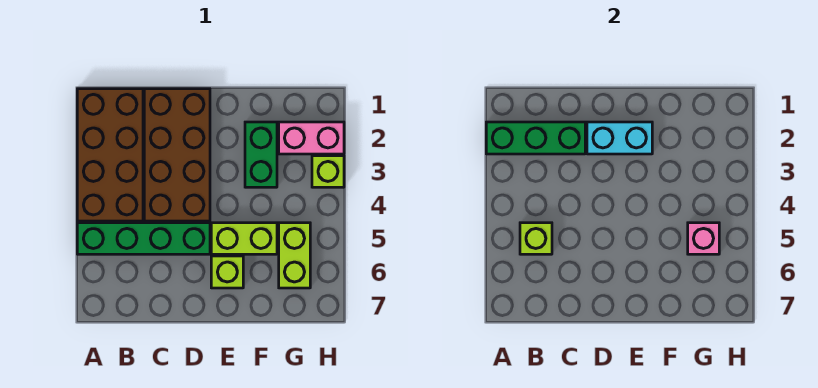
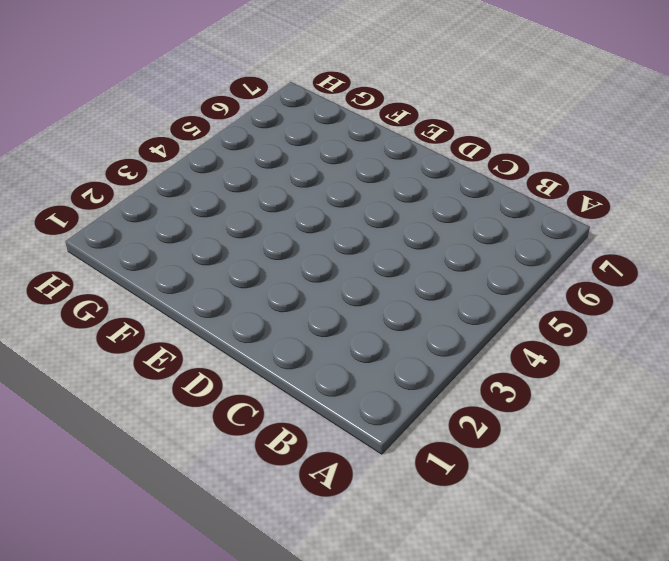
none -> brown brick A1:B4 level 1
none -> green brick A5:D5 level 1
none -> brown brick C1:D4 level 1

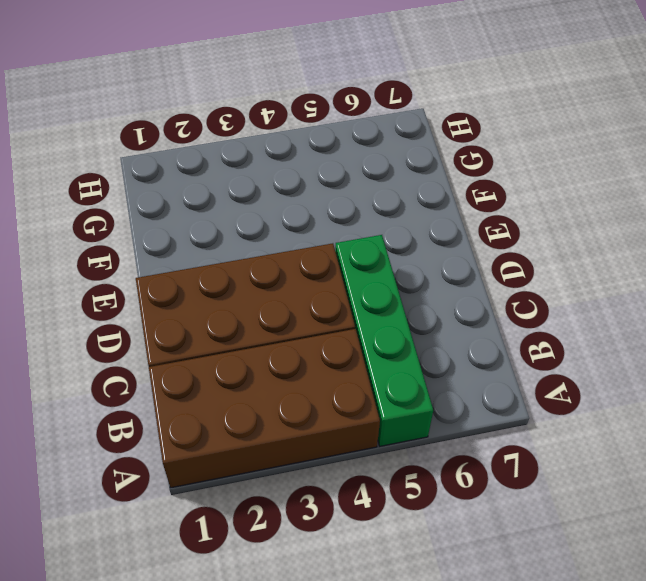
none -> lime brick E5:F5 level 1
none -> lime brick E6 level 1
none -> green brick F2:F3 level 1

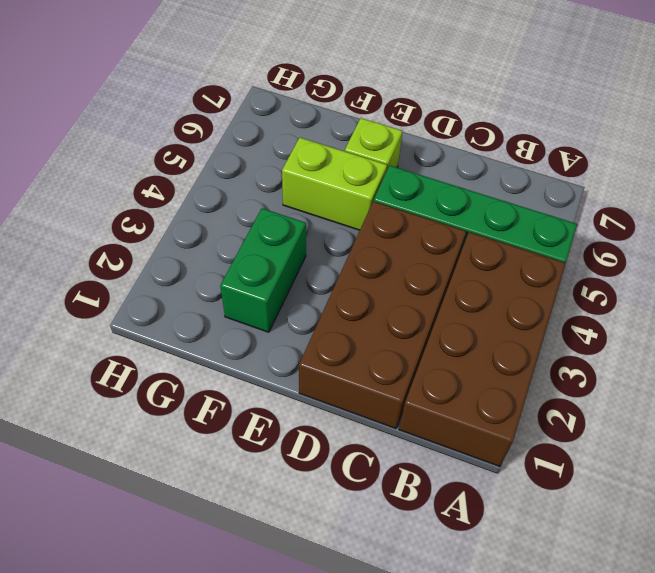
none -> pink brick G2:H2 level 1
none -> lime brick G5:G6 level 1
none -> lime brick H3 level 1

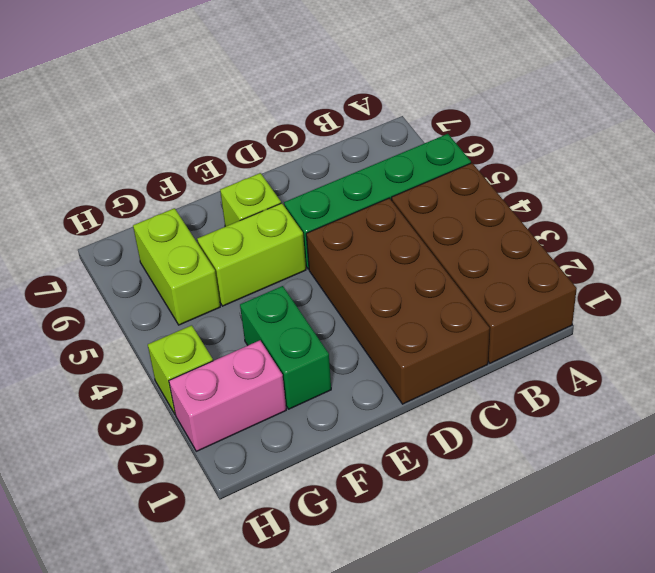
none -> green brick A2:C2 level 2
none -> lime brick B5 level 2
none -> cyan brick D2:E2 level 2

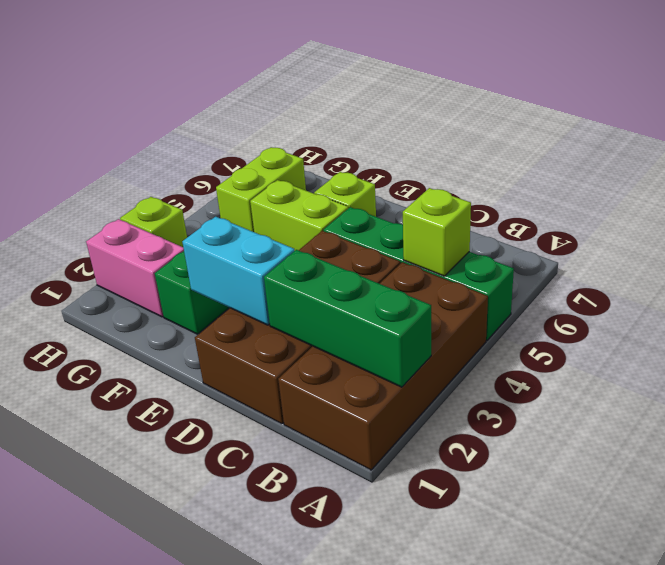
none -> pink brick G5 level 2

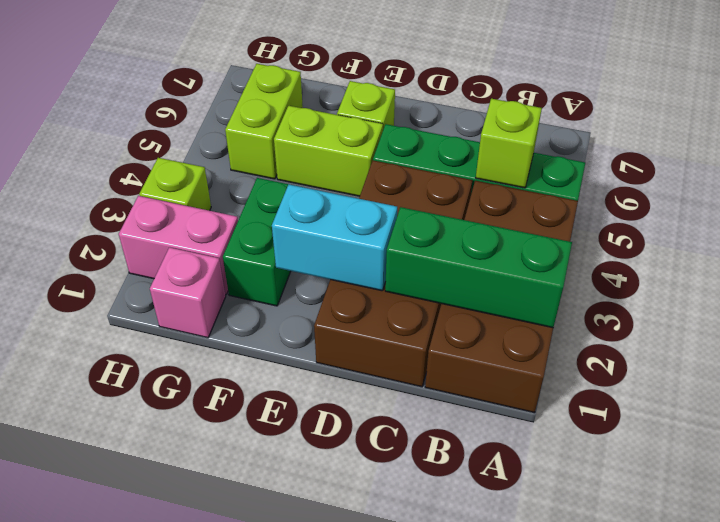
pink brick G1 level 1 -> pink brick G5 level 2

